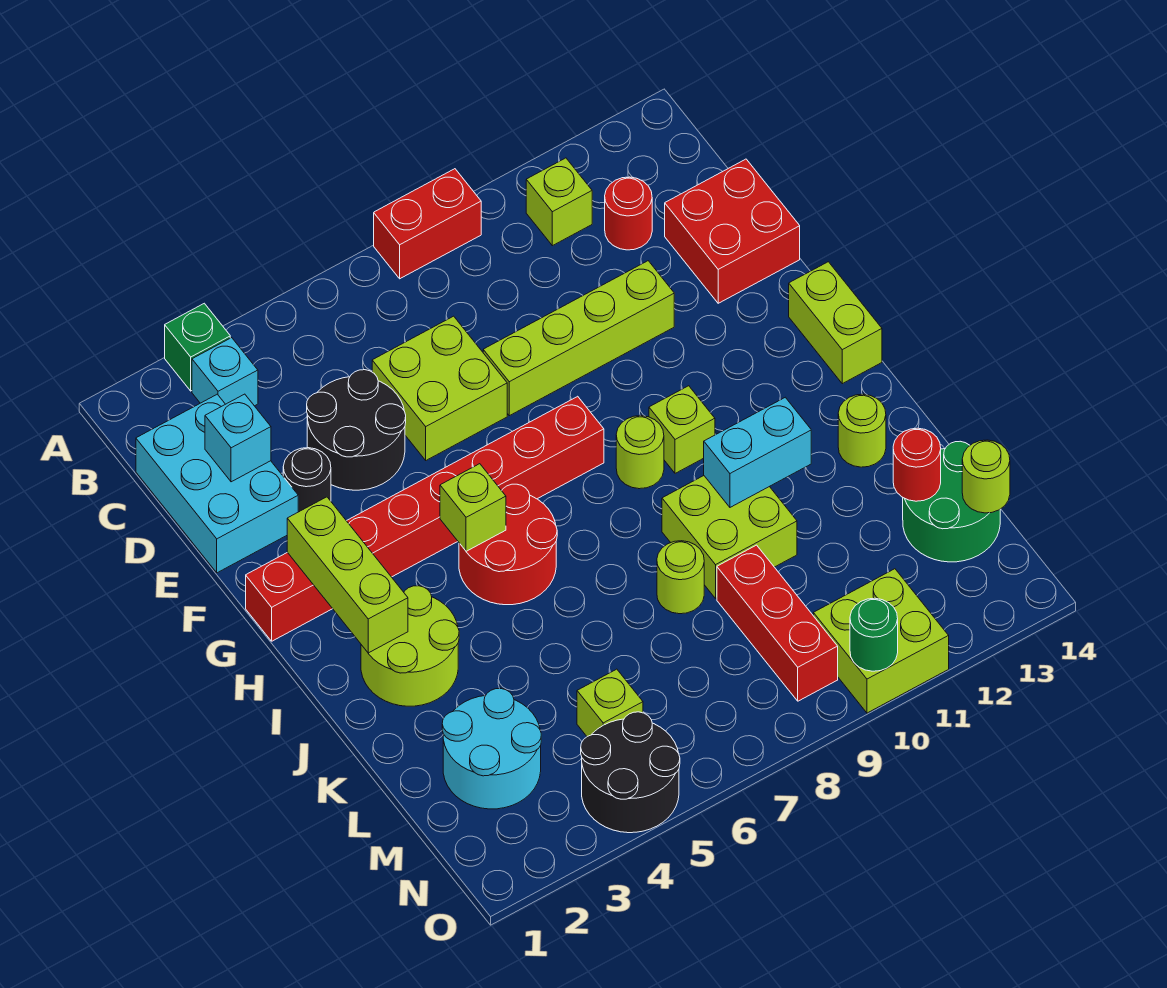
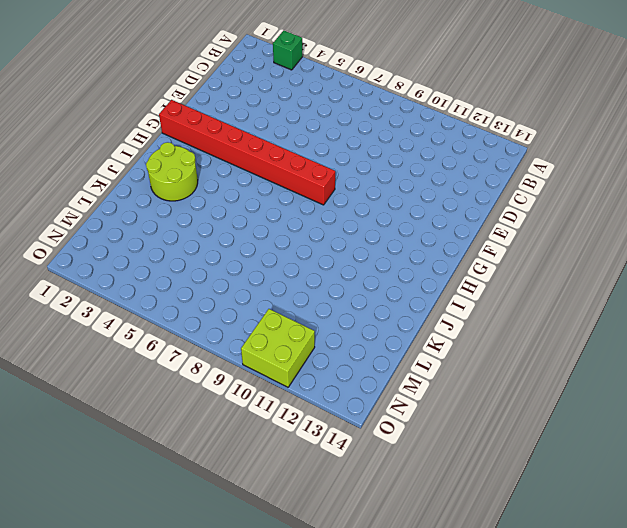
none -> red brick A8:A9 level 1
none -> cyan brick B3 level 1
none -> lime brick B11 level 1
none -> cyan brick C1:E2 level 1

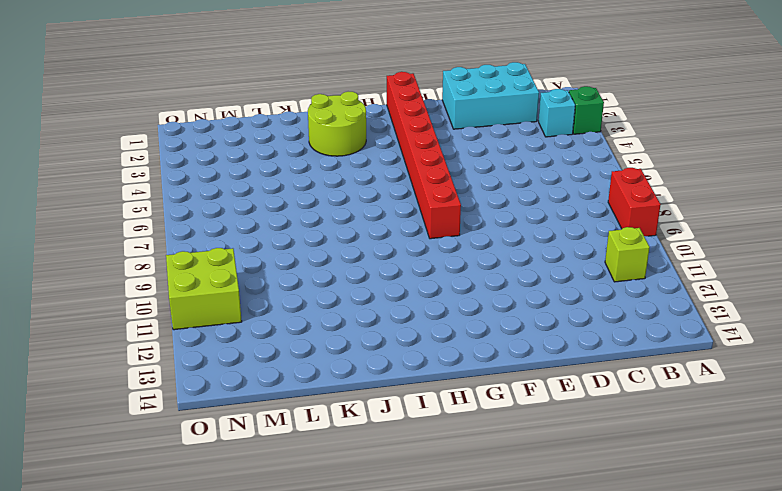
none -> red round brick C12 level 1
none -> black round brick D4:E5 level 1
none -> lime brick D6:E7 level 1
none -> red brick D13:E14 level 1

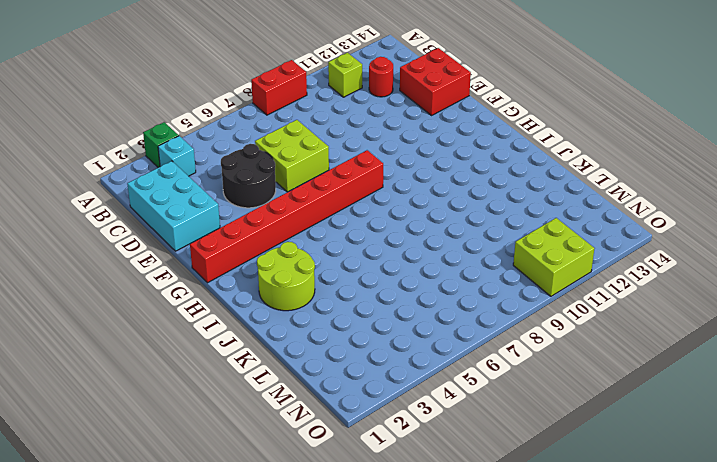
none -> black round brick E3 level 1
none -> lime brick E8:E11 level 1
none -> lime brick G14:H14 level 1
none -> red round brick H5:I6 level 1

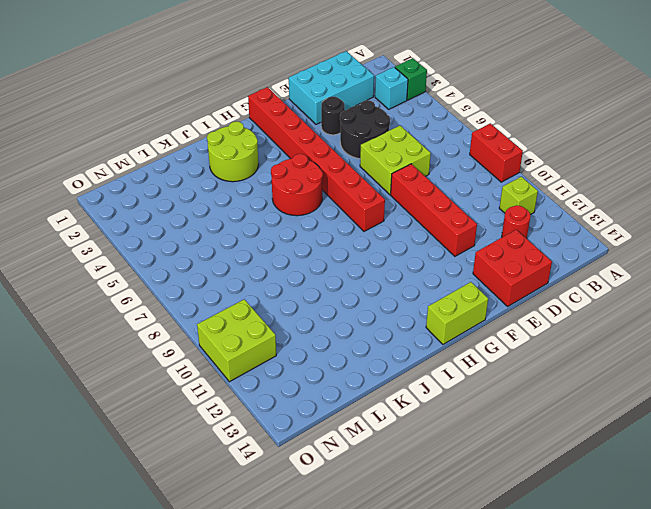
red brick E8:E11 level 1 -> lime brick E8:E11 level 1
none -> lime round brick H9 level 1
none -> lime brick H10 level 1
none -> lime brick J9:K10 level 1
none -> lime round brick J13 level 1

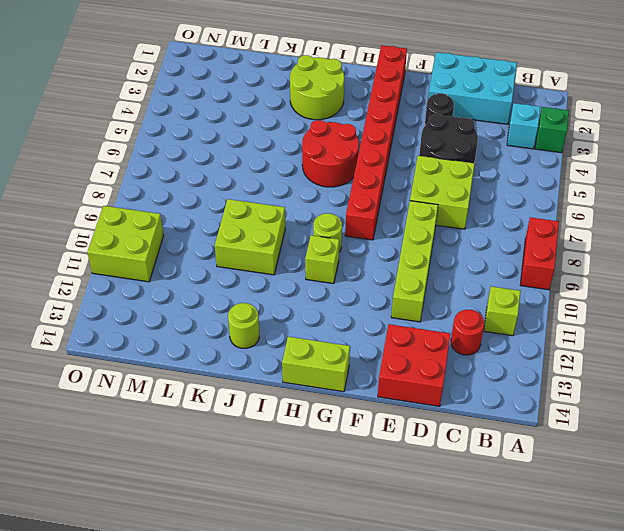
none -> lime round brick K8 level 1
none -> cyan round brick L2:M3 level 1
none -> red brick L9:N9 level 1
none -> green round brick L13:M14 level 1

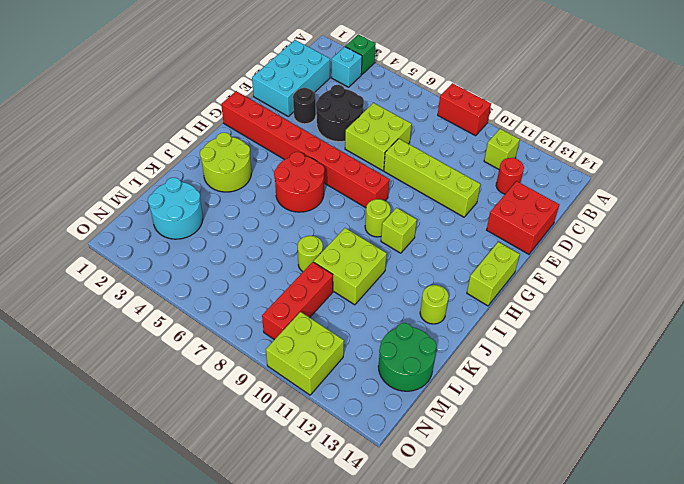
none -> lime brick M5 level 1
none -> black round brick N4:O5 level 1
none -> cyan brick D2 level 2
none -> lime brick G2:I2 level 2

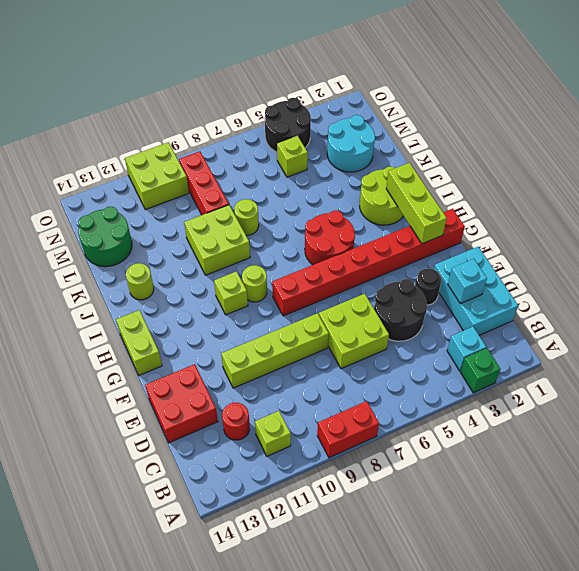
none -> lime brick H5 level 2
none -> cyan brick J10:J11 level 2
none -> red round brick L13 level 2
none -> lime round brick M14 level 2

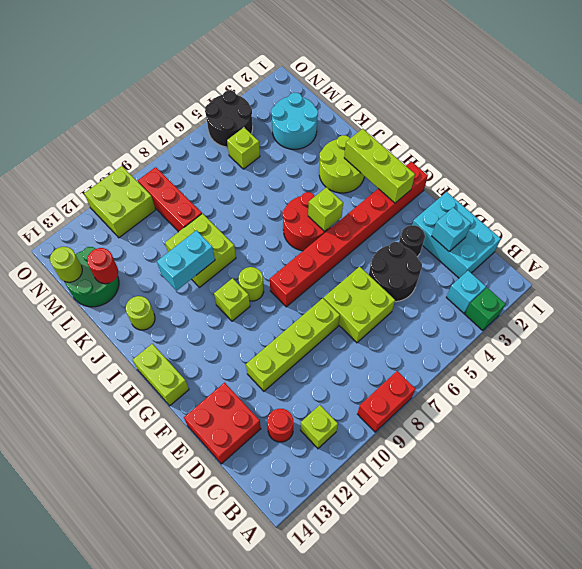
none -> lime round brick K8 level 1
none -> green round brick O10 level 2

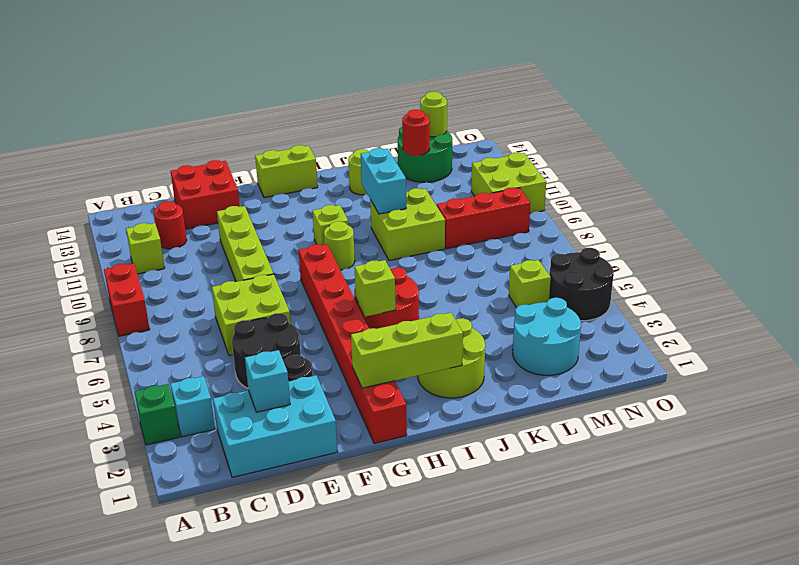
none -> lime round brick K8 level 1
none -> green round brick O10 level 2

